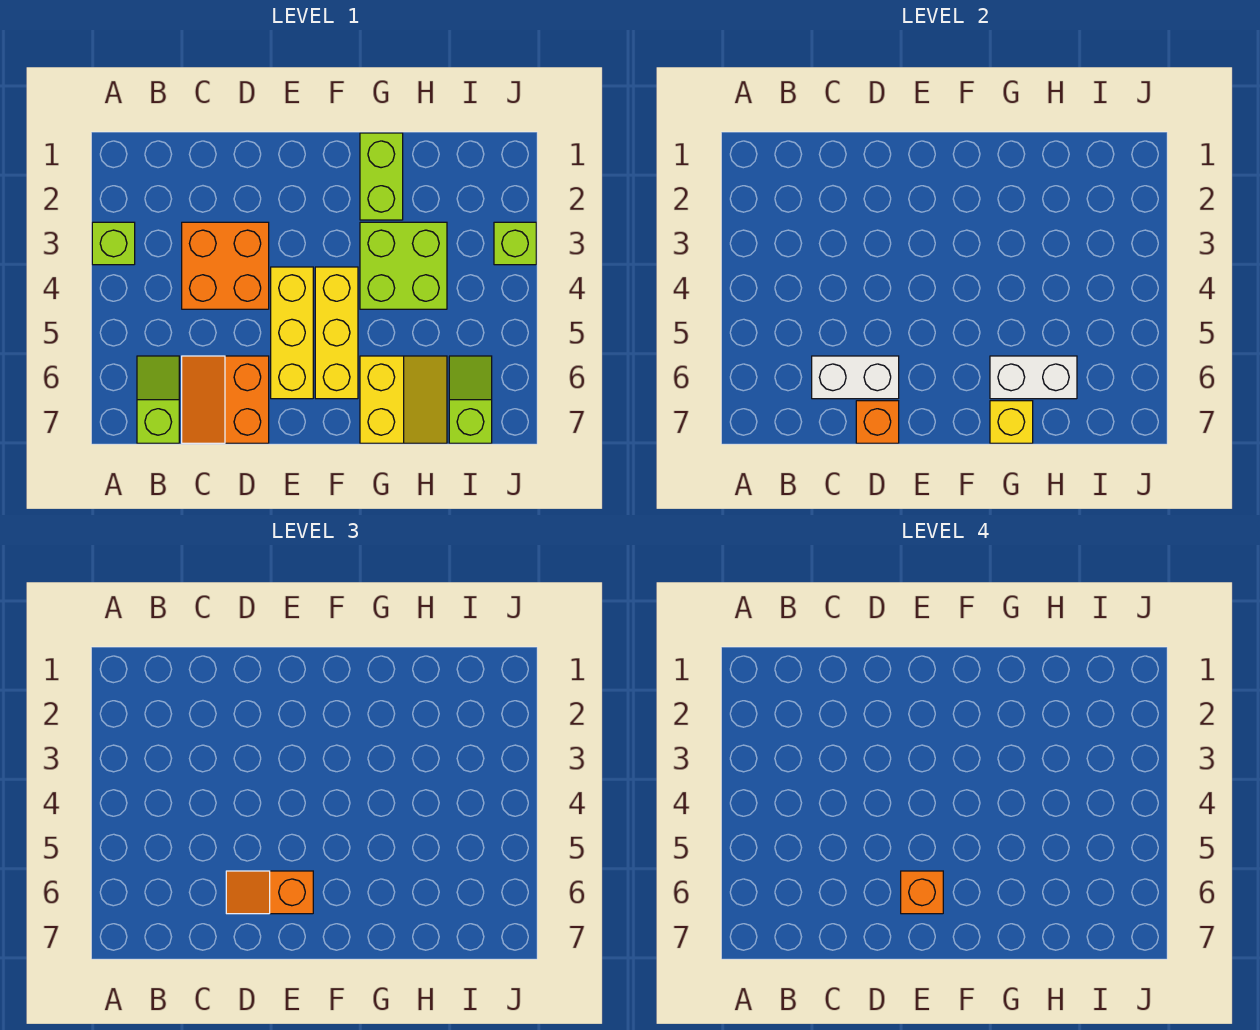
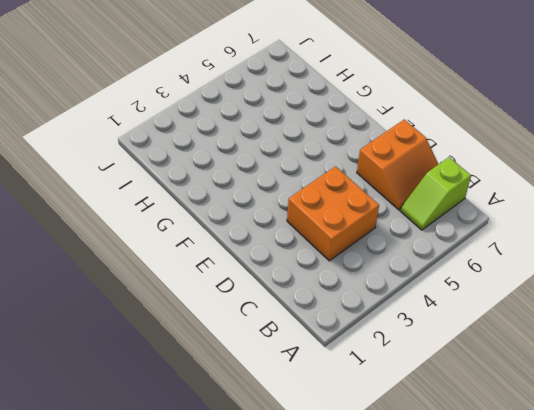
none -> lime brick A3 level 1
none -> yellow brick E4:E6 level 1
none -> yellow brick F4:F6 level 1

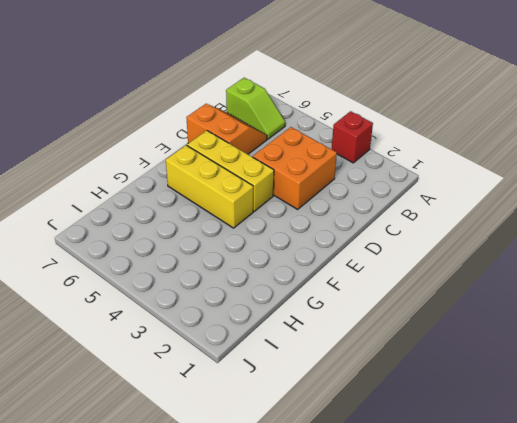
red brick A3 level 1 -> lime brick A3 level 1
none -> lime brick G1:G2 level 1
none -> lime brick G3:H4 level 1
none -> yellow slope G6:H7 level 1 top G

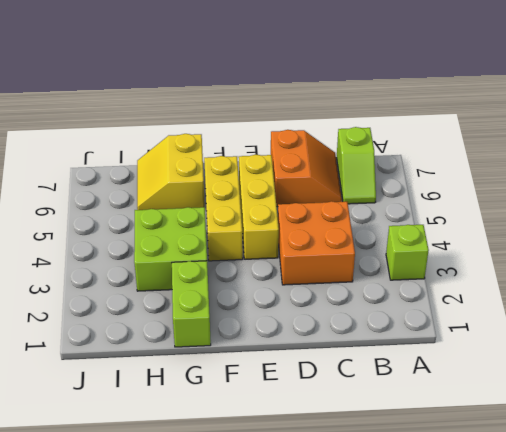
none -> lime slope I6:I7 level 1 top 7
none -> lime brick J3 level 1
none -> white brick C6:D6 level 2

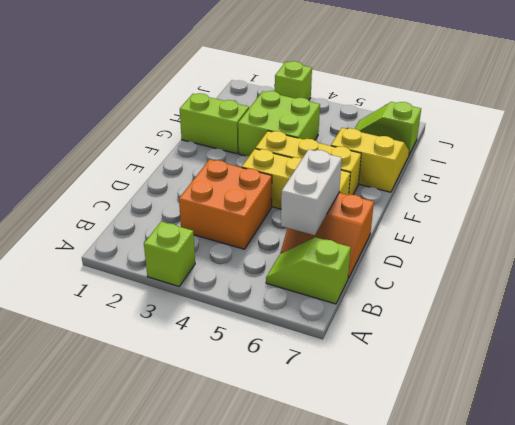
none -> orange brick D7 level 2
none -> white brick G6:H6 level 2
none -> yellow brick G7 level 2

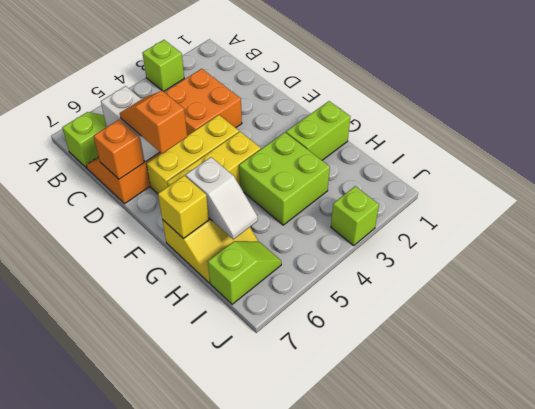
white slope G6:H6 level 2 top G -> white brick G6:H6 level 2
none -> orange brick E6 level 4

